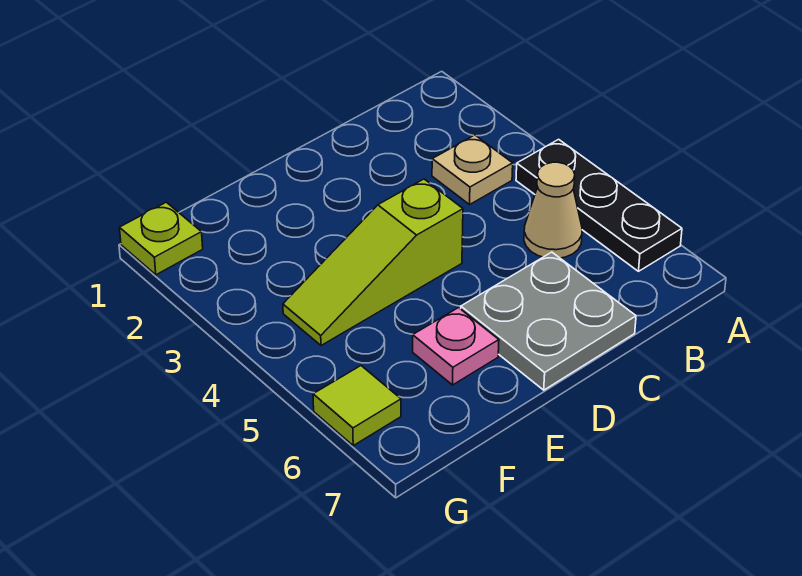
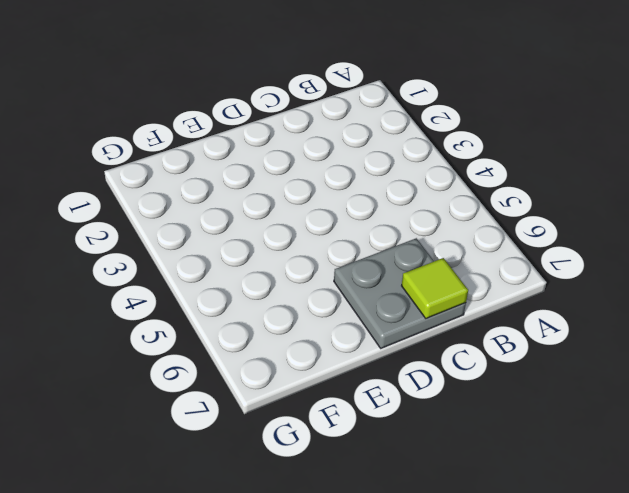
lime tile C7 level 2 -> lime tile G6 level 1
none -> black plate A4:A6 level 1
none -> tan plate B3 level 1

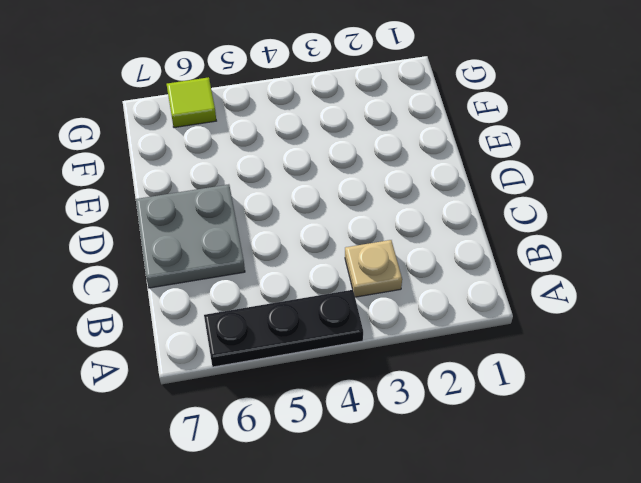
none -> tan cone B5 level 1
none -> lime slope D4:F4 level 1 top D

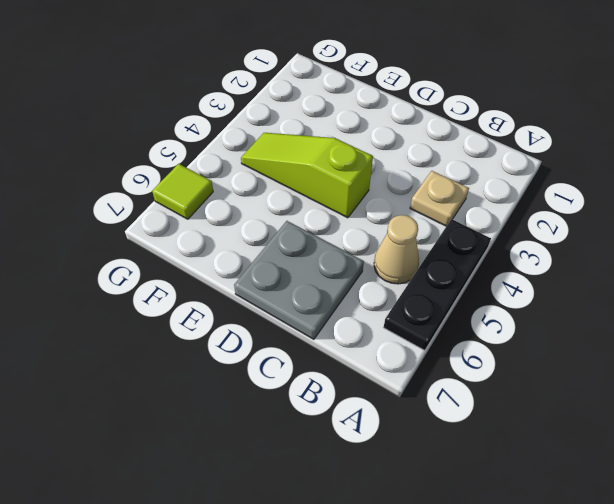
none -> pink plate E6 level 1
none -> lime plate G1 level 1

